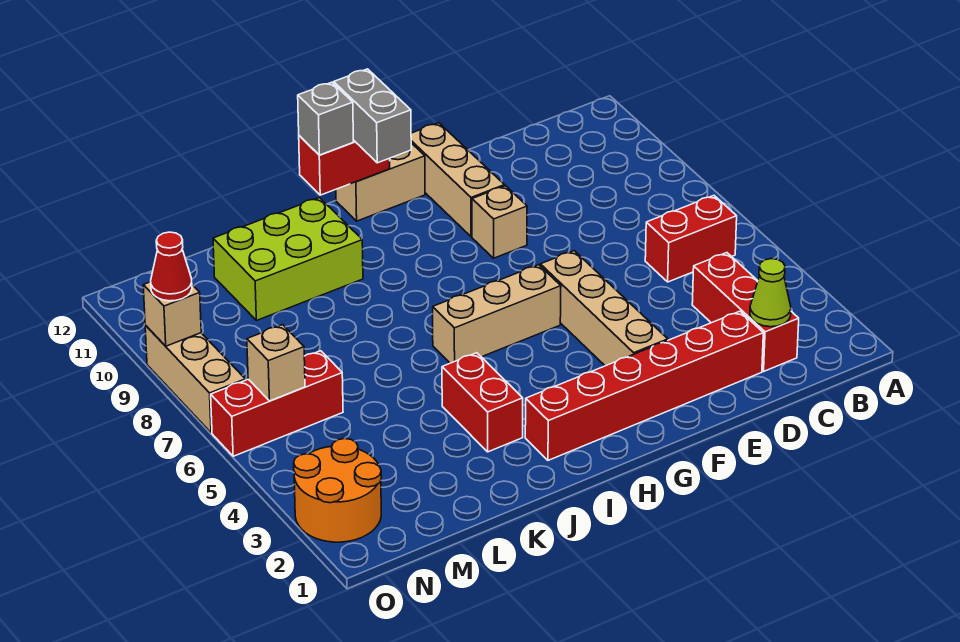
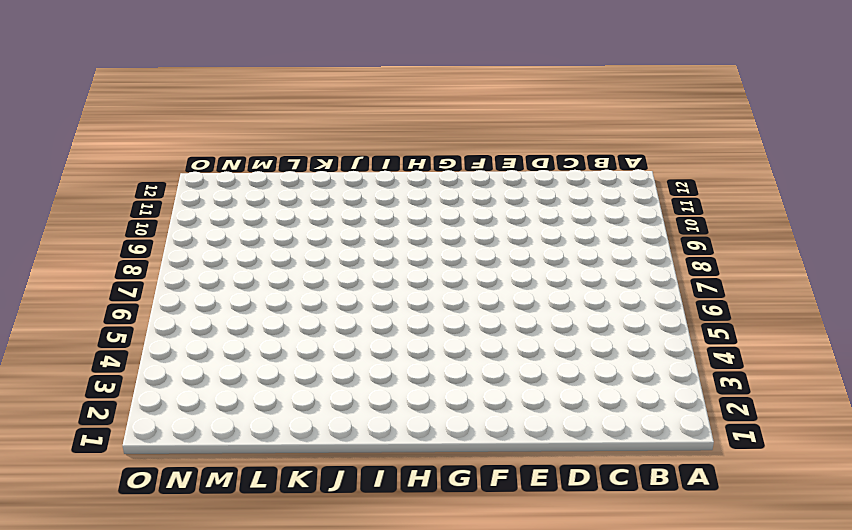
none -> red brick B6:C6 level 1
none -> red brick C2:C4 level 1
none -> red brick D2:I2 level 1

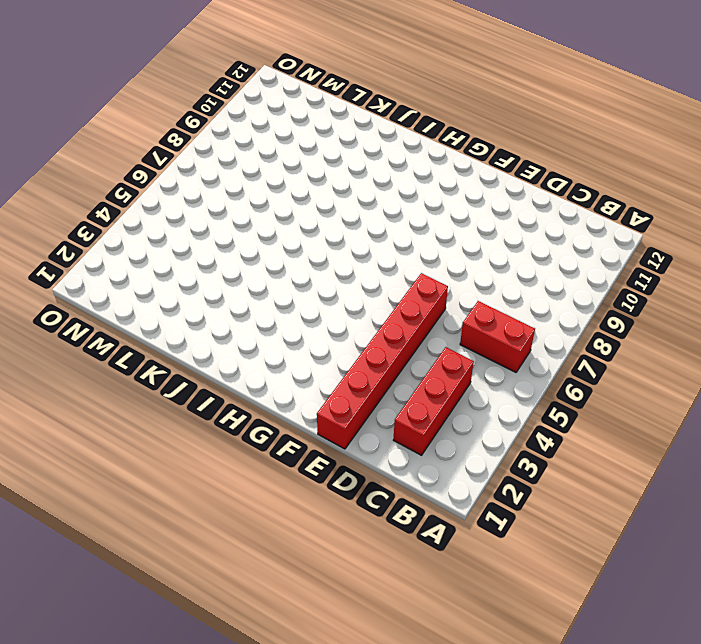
red brick E1:E6 level 1 -> red brick D2:I2 level 1
none -> tan brick F3:F6 level 1
none -> tan brick F9 level 1
none -> tan brick F10:F12 level 1

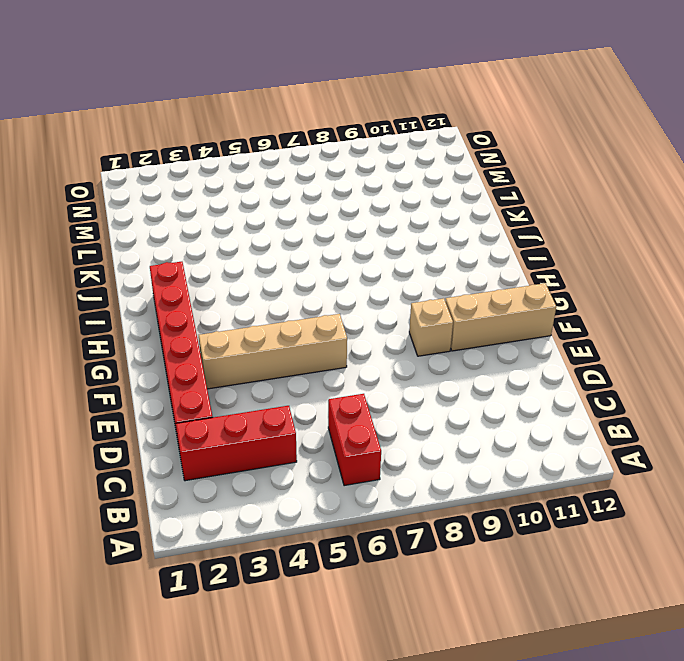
none -> tan brick G6:I6 level 1
none -> tan brick G12:H12 level 1
none -> red brick J3:J4 level 1

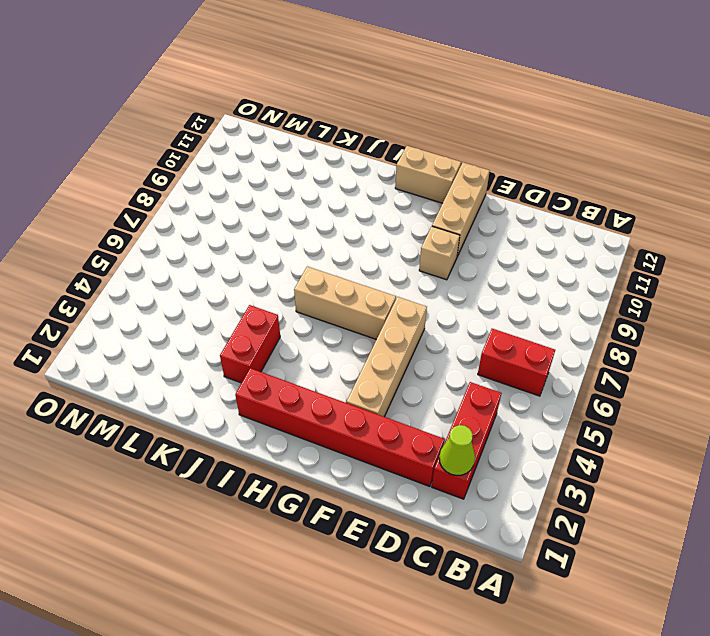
none -> lime brick J10:L11 level 1
none -> red brick M6:O6 level 1
none -> orange round brick N2:O3 level 1

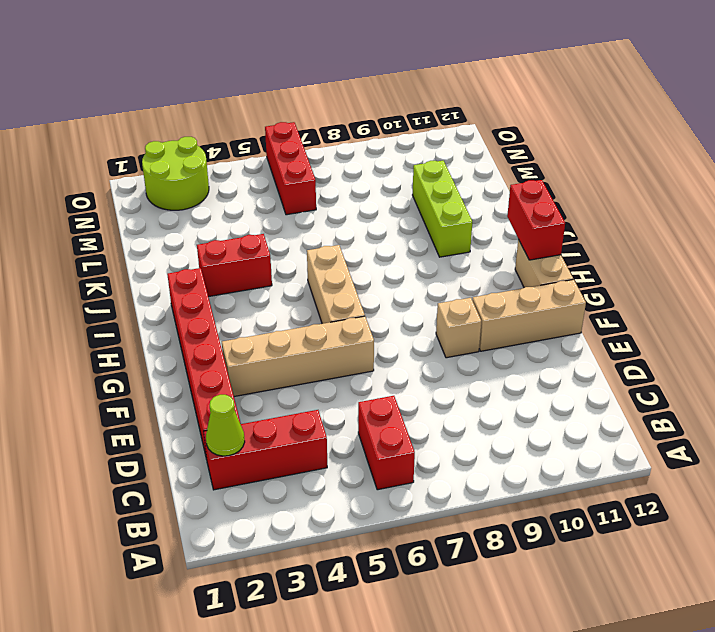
lime brick J10:L10 level 1 -> lime brick J10:L11 level 1
lime round brick N2:O3 level 1 -> orange round brick N2:O3 level 1
none -> tan brick O7:O9 level 1
none -> tan brick N6 level 2
none -> tan brick O9 level 2

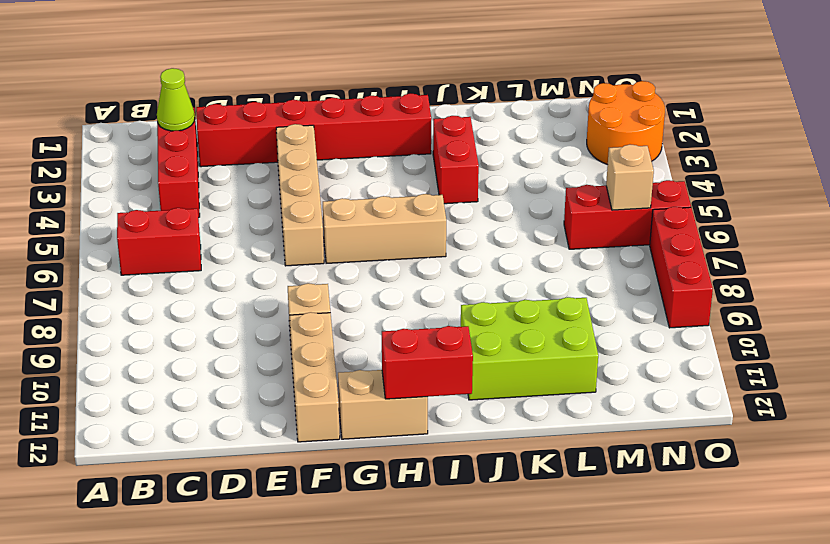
red brick O7:O9 level 1 -> tan brick O7:O9 level 1
none -> tan brick O9 level 2
none -> grey brick H11:H12 level 3
none -> grey brick I12 level 3

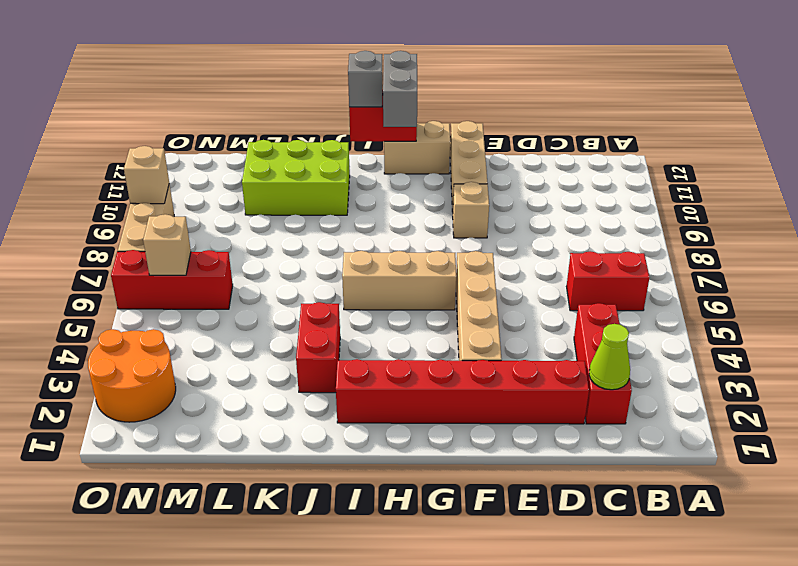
none -> red cone O9 level 3

